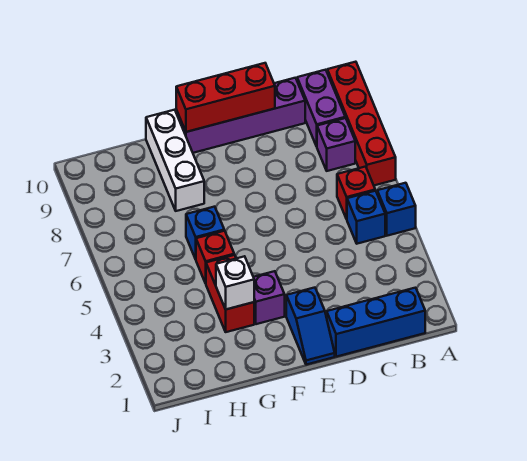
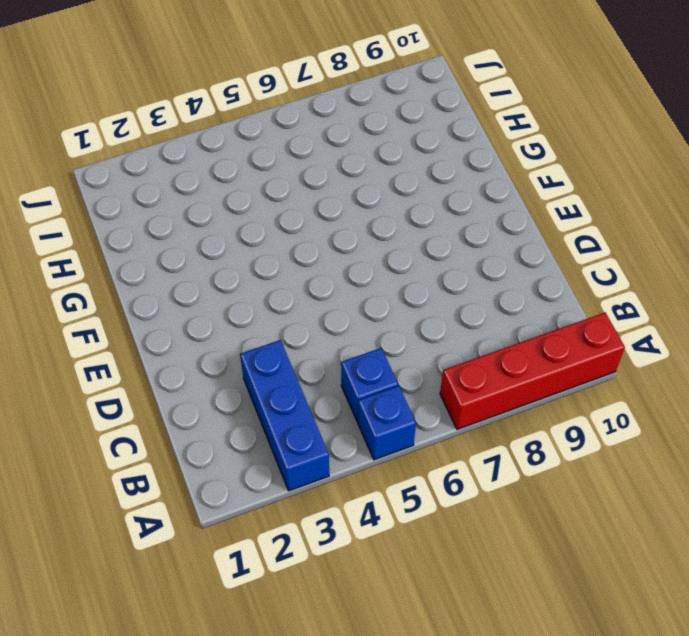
blue brick A3:C3 level 1 -> blue brick B1:D1 level 1
none -> red brick B6 level 1
none -> purple brick B8 level 1
none -> purple brick B9:B10 level 1

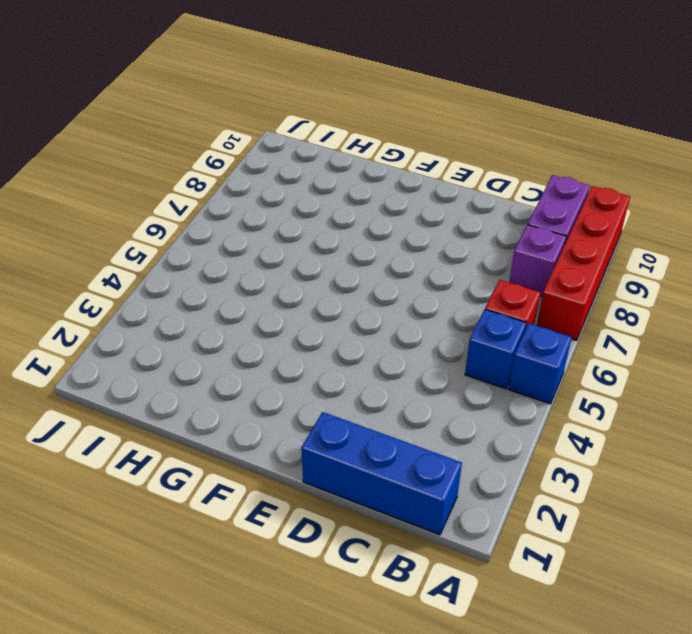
none -> purple brick C10:F10 level 1
none -> blue slope E1:E2 level 1 top 2
none -> purple brick F3 level 1

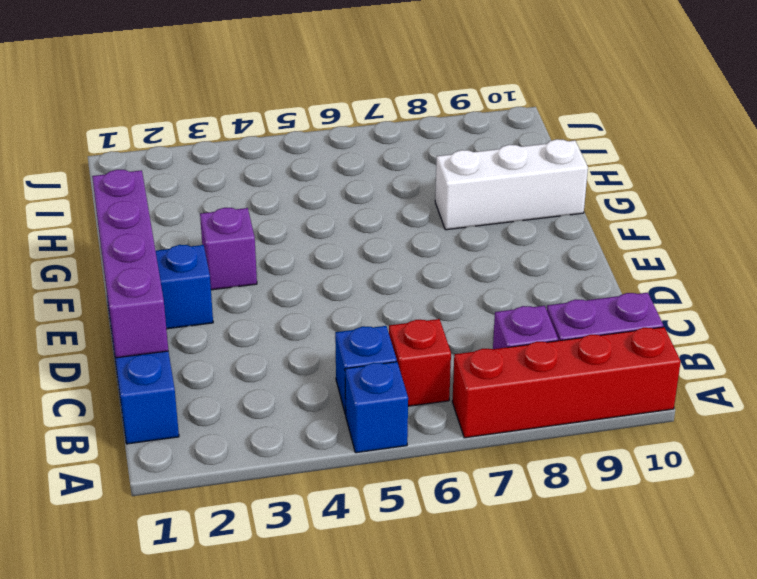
purple brick C1:F1 level 2 -> purple brick C10:F10 level 1
none -> red brick G3:G4 level 1
none -> red brick G5 level 1
none -> blue brick G6 level 1

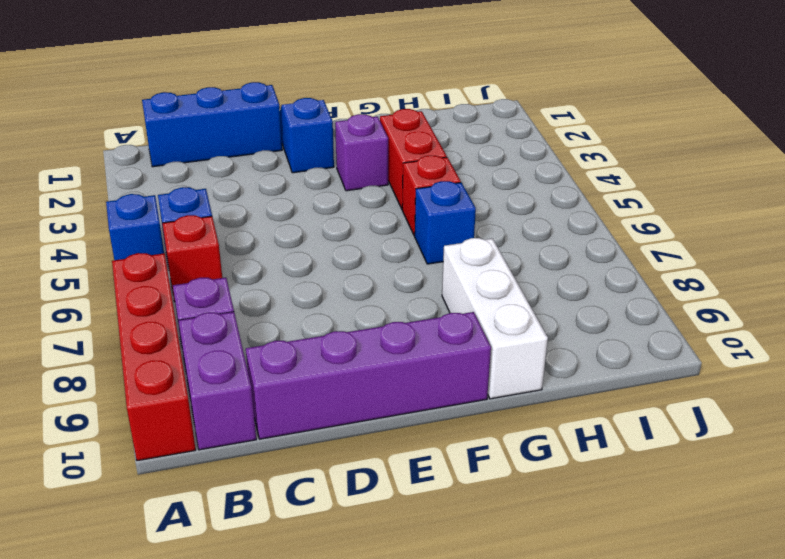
none -> red brick D10:F10 level 2
none -> white brick G3 level 2

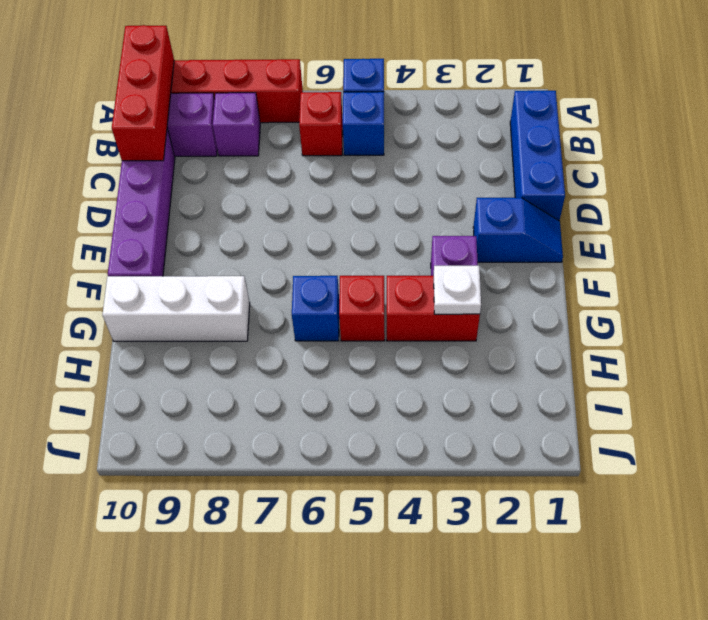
red brick A10:C10 level 2 -> red brick D10:F10 level 2
white plate G3 level 2 -> white brick G3 level 2

